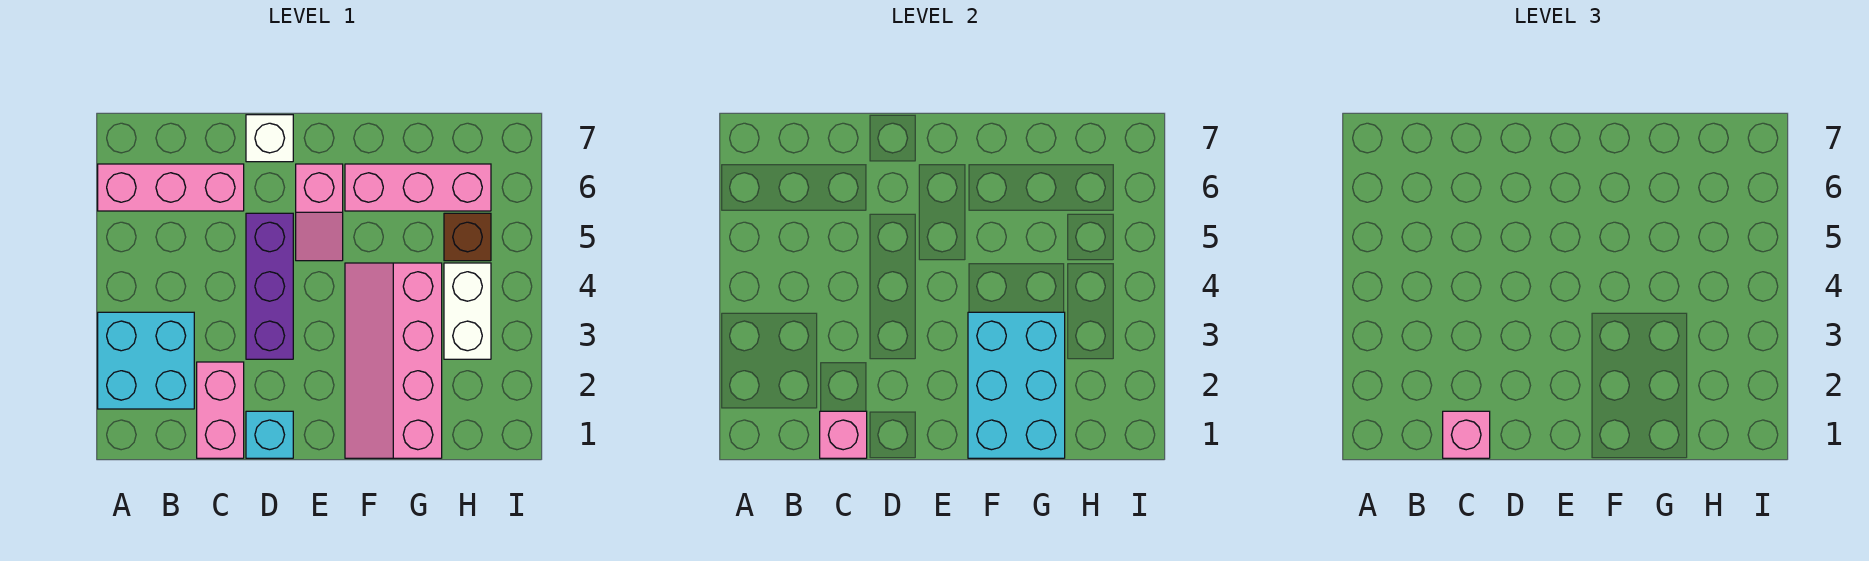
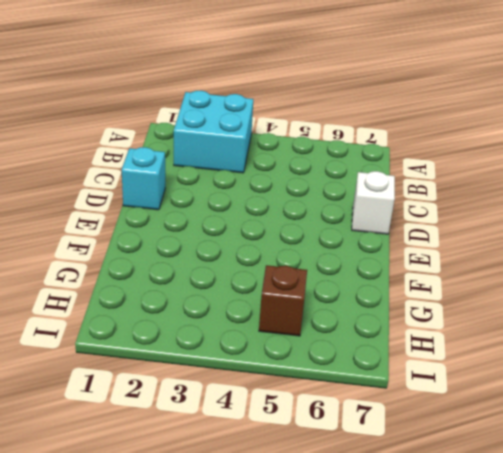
none -> pink brick A6:C6 level 1
none -> pink brick C1:C2 level 1
none -> purple brick D3:D5 level 1

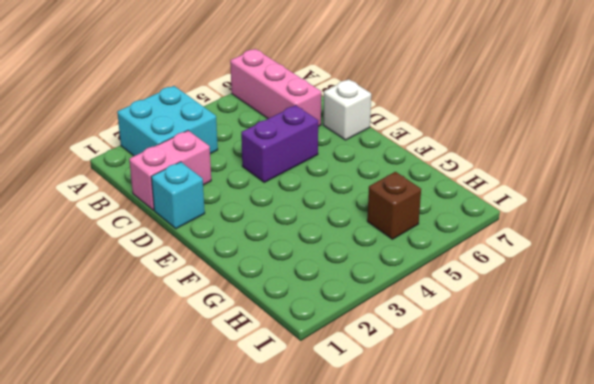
purple brick D4:D5 level 1 -> purple brick D3:D5 level 1
none -> pink slope E5:E6 level 1 top 6
none -> pink slope F1:G4 level 1 top G
none -> pink brick F6:H6 level 1

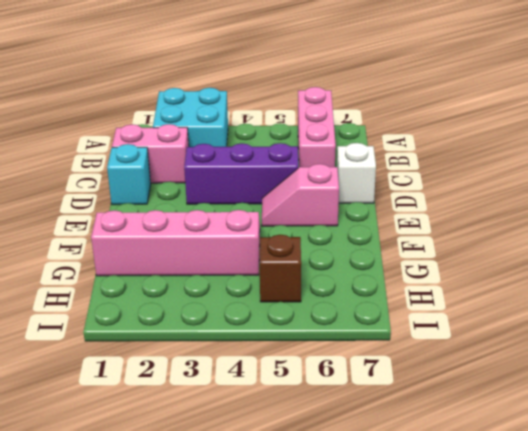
none -> pink brick F6:H6 level 1
none -> white brick H3:H4 level 1
none -> pink brick C1 level 2

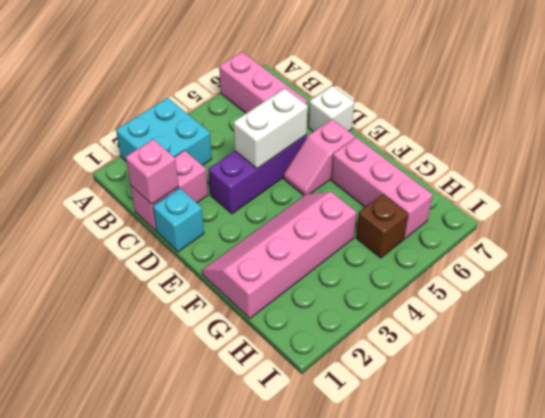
white brick D4:D5 level 2 -> white brick H3:H4 level 1
none -> cyan brick F1:G3 level 2
none -> pink brick C1 level 3

